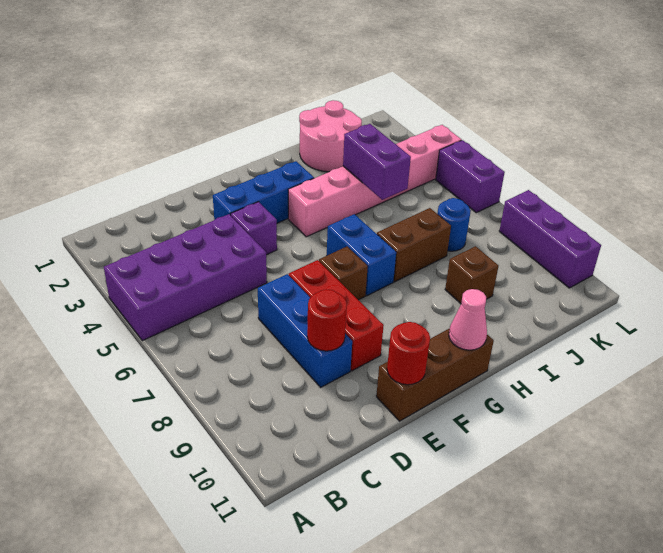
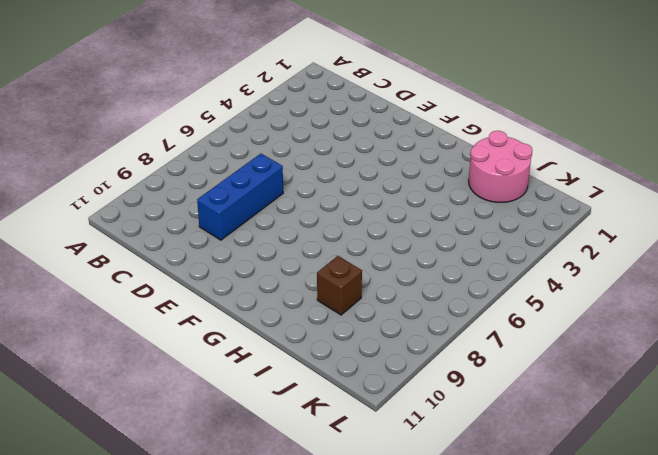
none -> purple brick A4:D5 level 1
none -> blue brick E3:G3 level 1
none -> purple brick E4 level 1

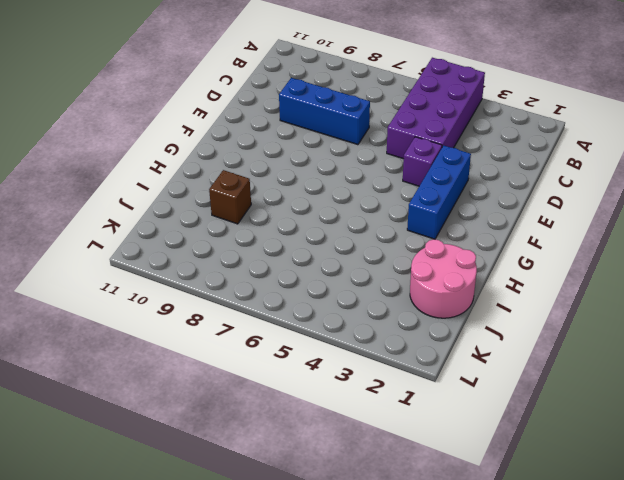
none -> red brick E7:E9 level 1
none -> brown brick E11:G11 level 1
none -> brown brick F7 level 1

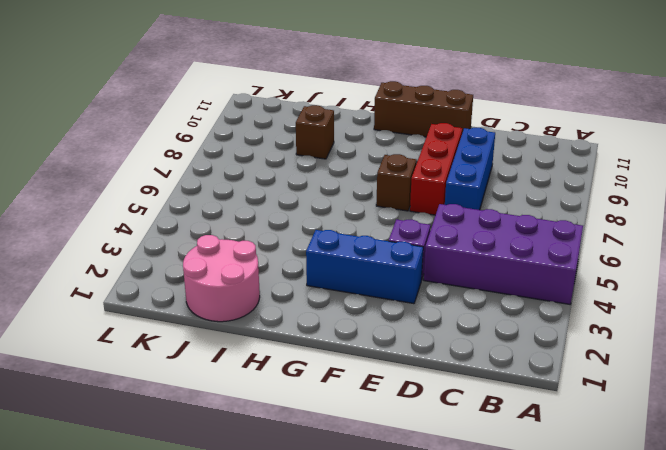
none -> pink brick G4:L4 level 1
none -> blue brick G6:G7 level 1
none -> brown brick H7:I7 level 1

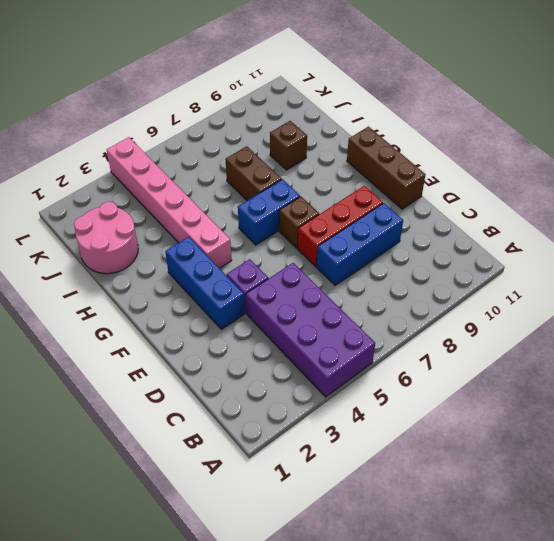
none -> blue round brick J7 level 1
none -> purple brick L5:L6 level 1
none -> purple brick L8:L10 level 1

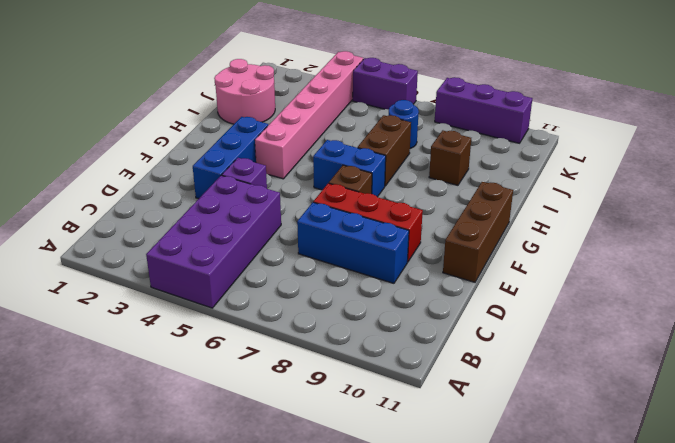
none -> red round brick D9 level 2
none -> red round brick E11 level 2
none -> pink cone G11 level 2

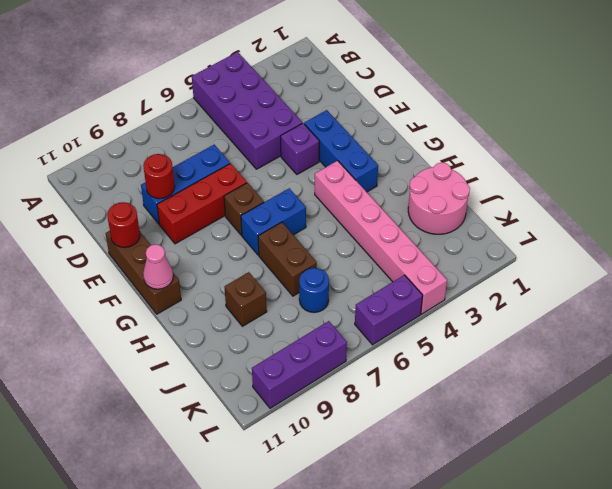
none -> purple brick I4:I5 level 2

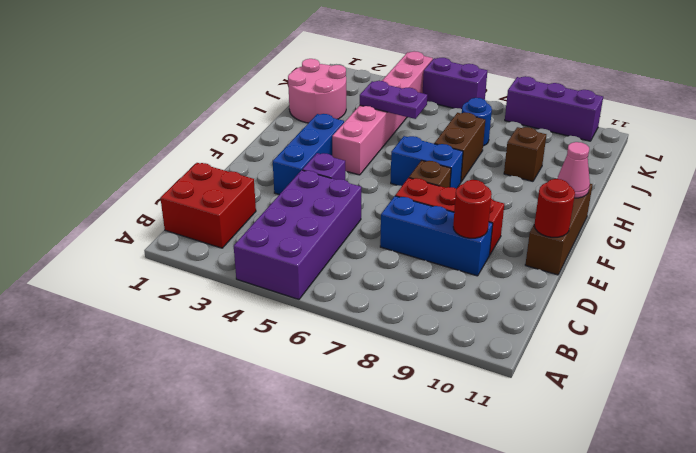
red brick B1:C2 level 1 -> none
purple plate I4:I5 level 2 -> purple brick I4:I5 level 2

